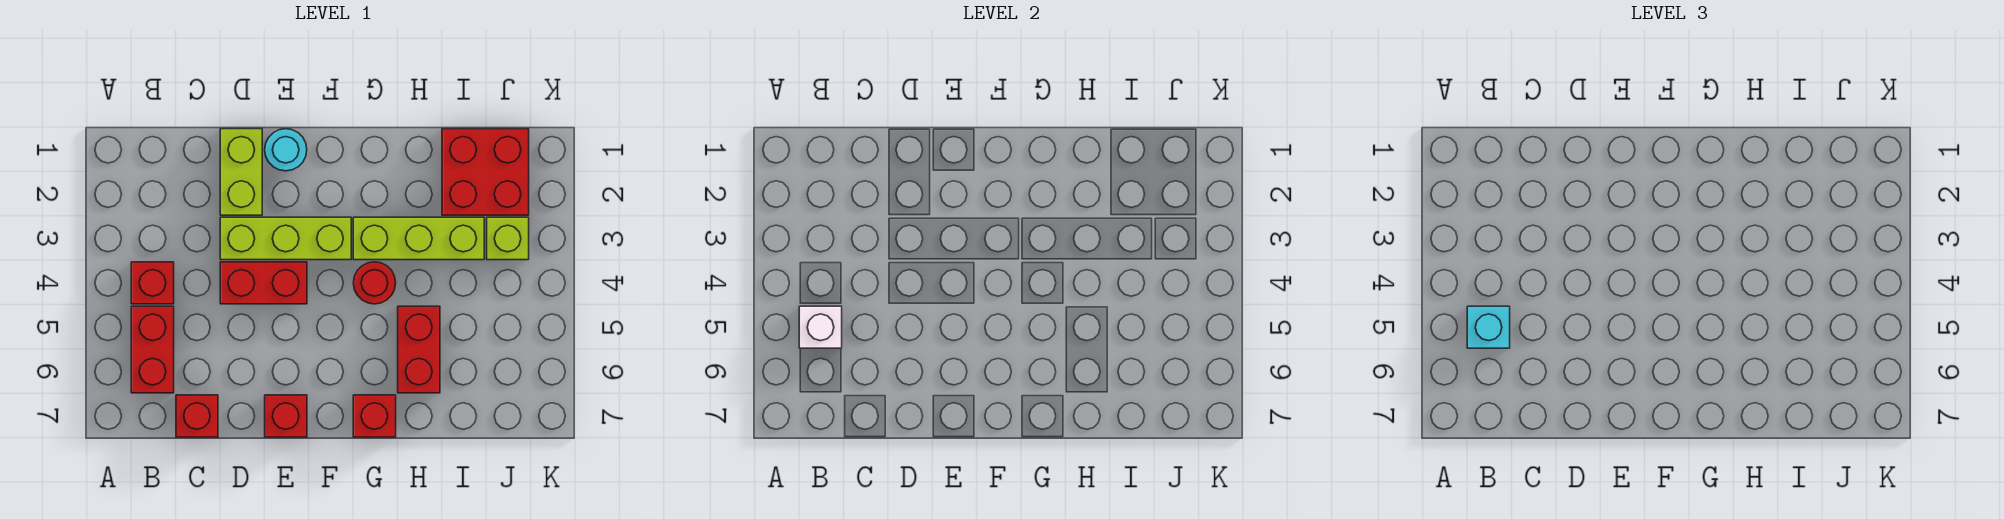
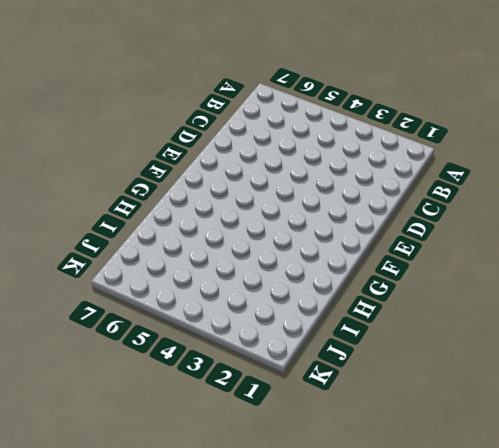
none -> red brick B4 level 1
none -> red brick B5:B6 level 1
none -> red brick C7 level 1

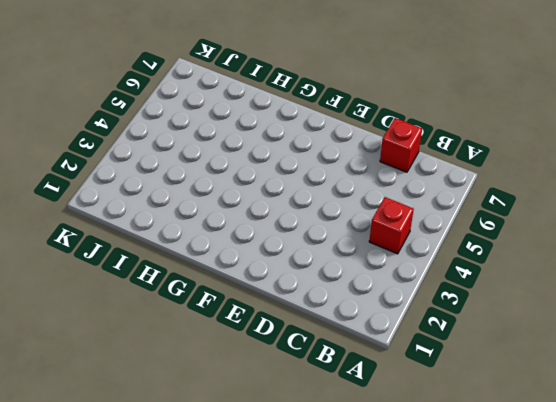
none -> red brick B5:B6 level 1
none -> lime brick D1:D2 level 1
none -> lime brick D3:F3 level 1

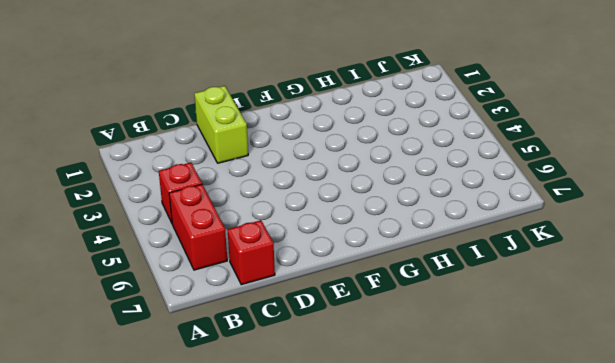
none -> lime brick D3:F3 level 1
none -> red brick D4:E4 level 1
none -> cyan round brick E1 level 1

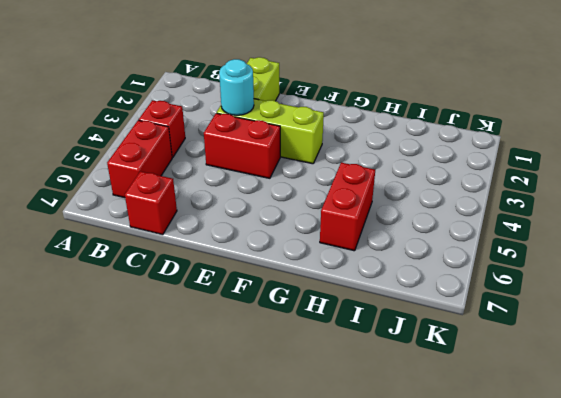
cyan round brick D3 level 2 -> cyan round brick E1 level 1
none -> red brick E7 level 1
none -> lime brick G3:I3 level 1
none -> red round brick G4 level 1

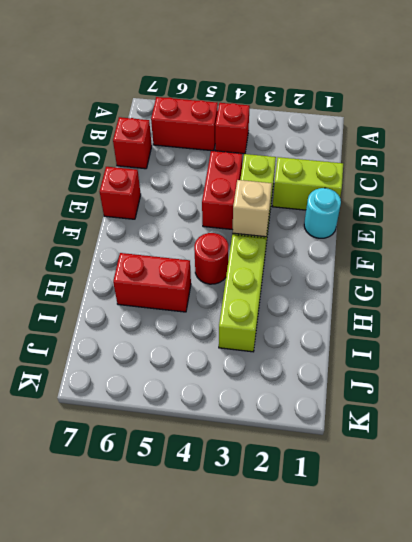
tan brick F3 level 2 -> none
none -> red brick G7 level 1
none -> red brick I1:J2 level 1
none -> lime brick J3 level 1

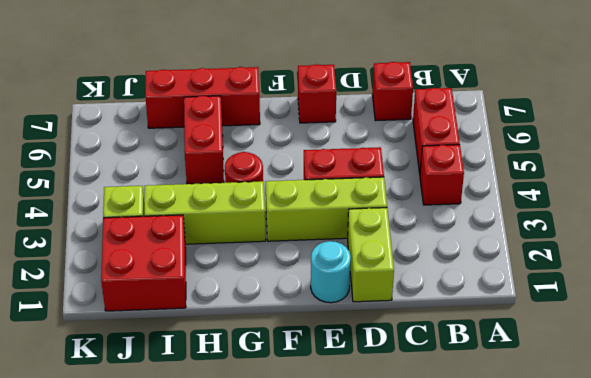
red brick G7:I7 level 1 -> red brick G7 level 1
none -> white brick B5 level 2
none -> cyan brick B5 level 3

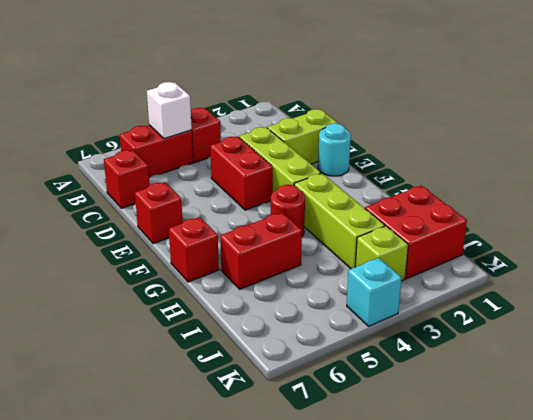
cyan brick K4 level 1 -> cyan brick B5 level 3

